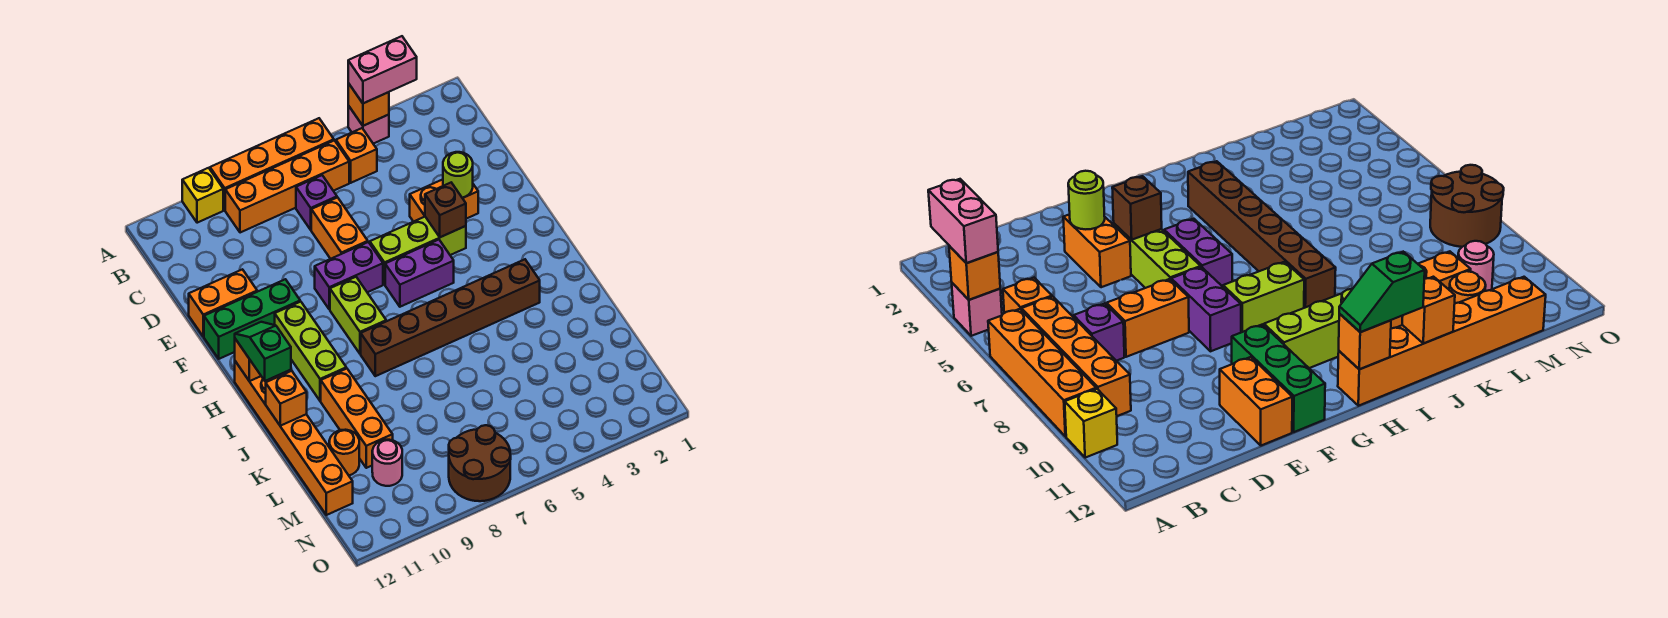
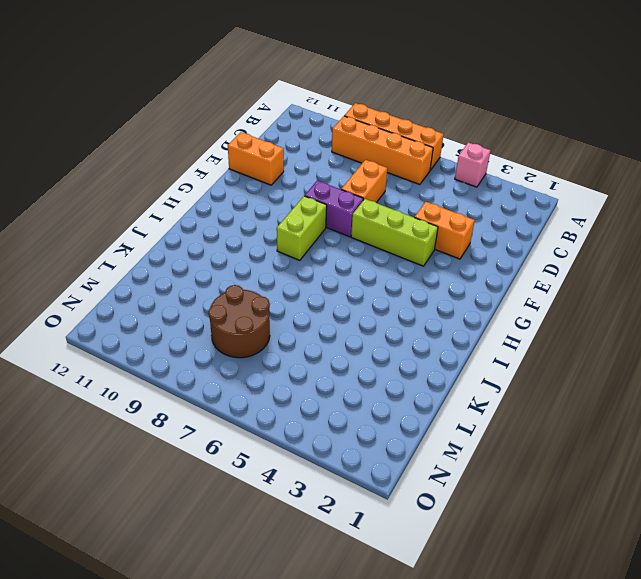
brown round brick L7:M8 level 1 -> brown round brick N7:O8 level 1
none -> yellow brick A10 level 1
none -> orange brick B5 level 1
none -> purple brick C7 level 1

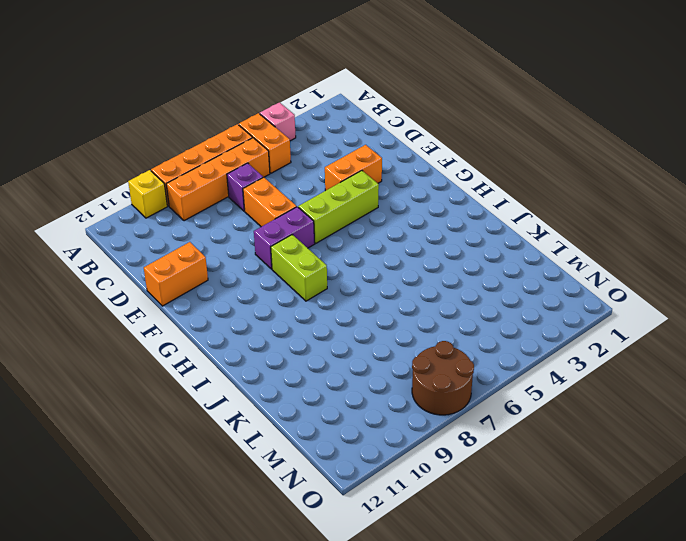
orange brick A5:B5 level 1 -> orange brick B5 level 1
none -> green brick F10:F12 level 1
none -> purple brick G5:G6 level 1
none -> lime brick G10:I10 level 1

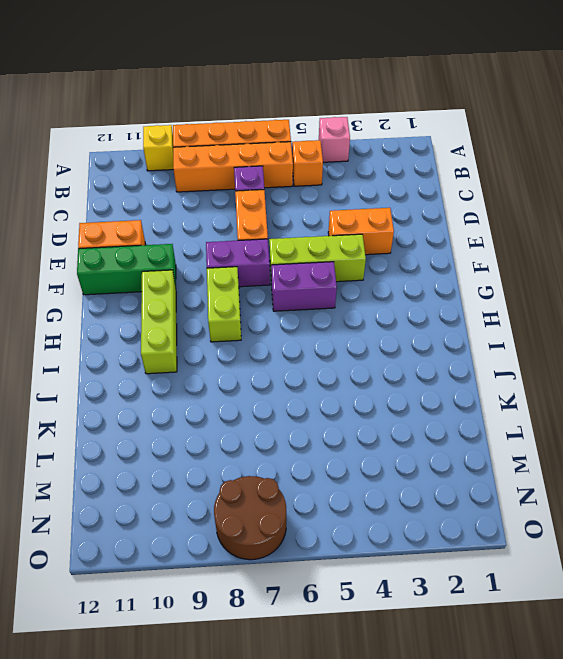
none -> orange brick H12:M12 level 1
none -> brown brick I3:I8 level 1
none -> orange brick J10:L10 level 1

